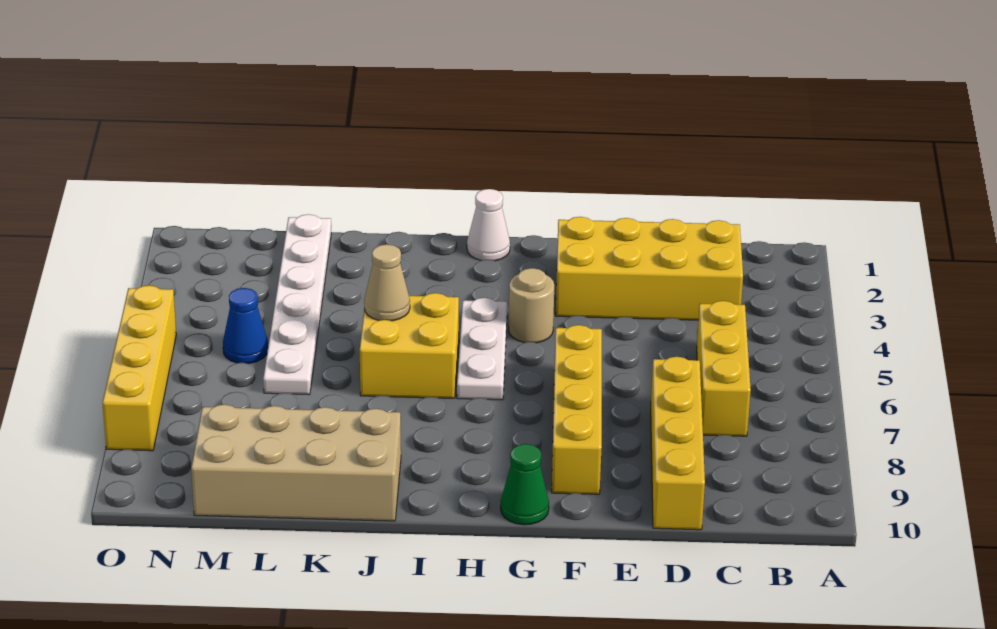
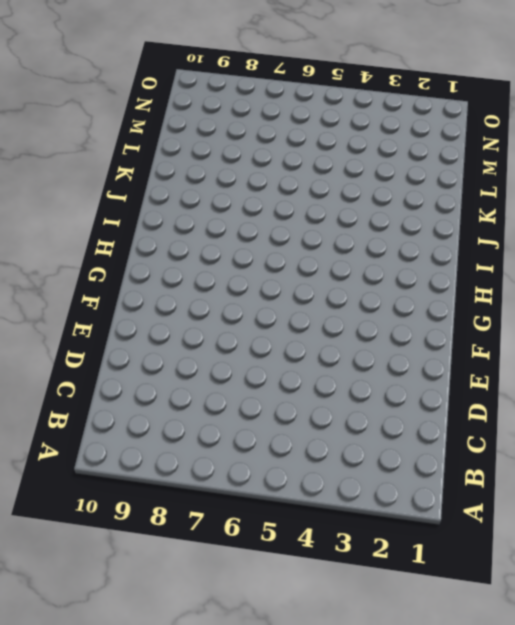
none -> yellow brick C2:F3 level 1
none -> yellow brick C5:C7 level 1
none -> yellow brick D7:D10 level 1

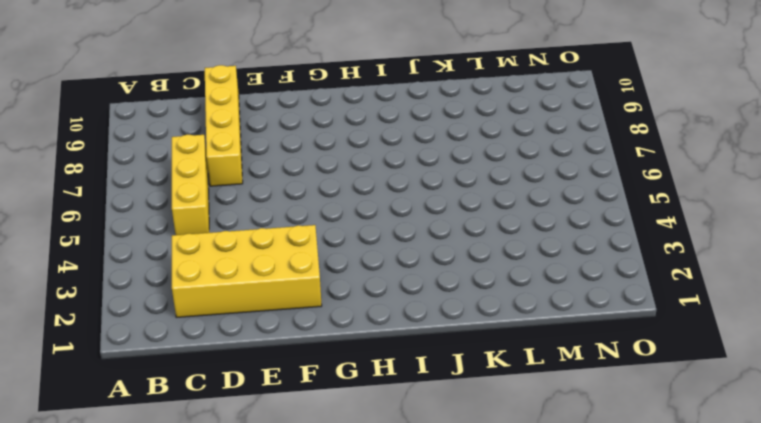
none -> yellow brick F6:F9 level 1
none -> tan round brick G4 level 1
none -> green cone G10 level 1

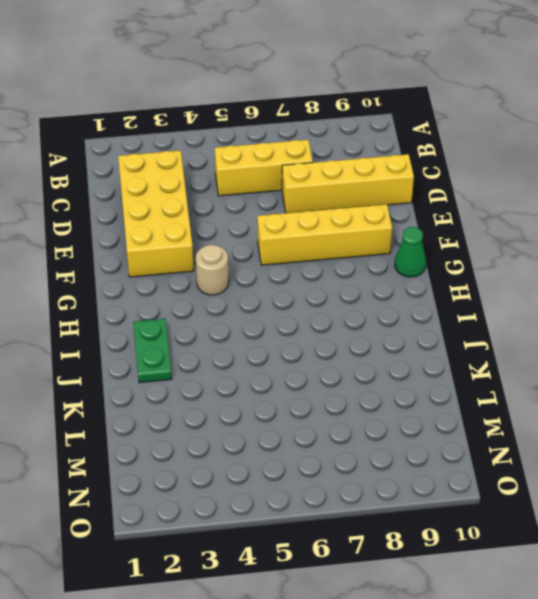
green plate I2:J2 level 1 -> none
none -> white cone H1 level 1
none -> white plate H4:H6 level 1
none -> yellow brick I5:J6 level 1

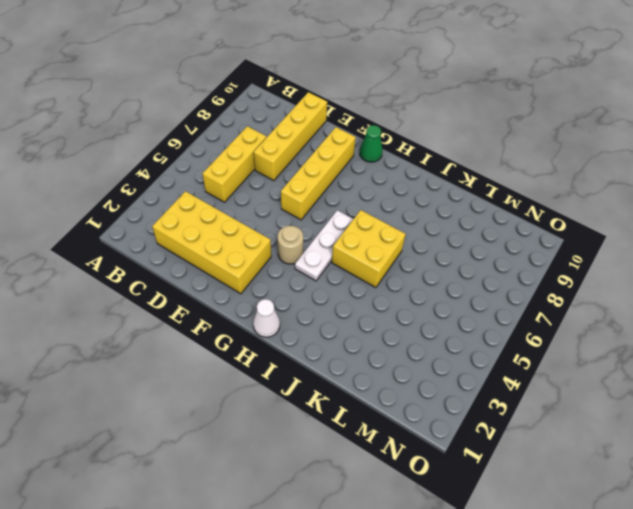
none -> tan brick J9:M10 level 1
none -> white plate L1:L6 level 1
none -> blue cone M5 level 1

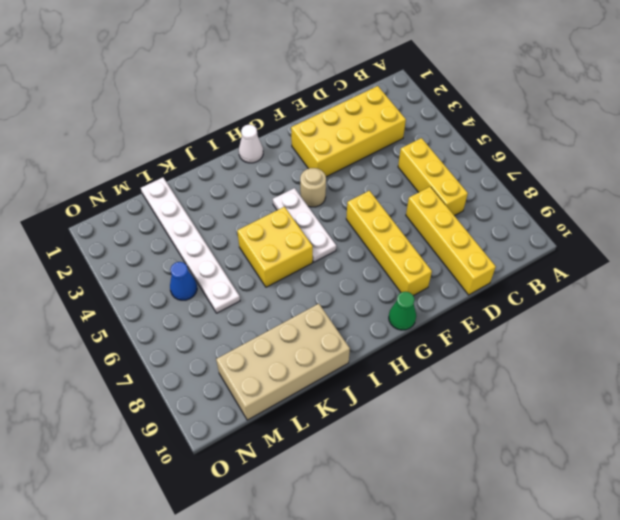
none -> yellow brick O5:O8 level 1
none -> tan cone J5 level 2

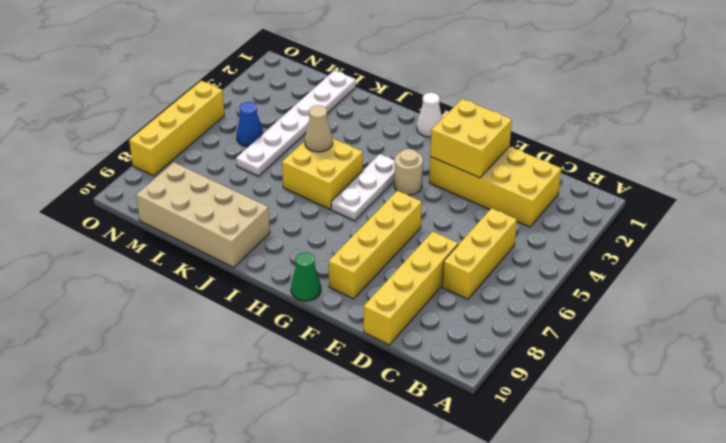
yellow brick E2:F3 level 2 -> none

